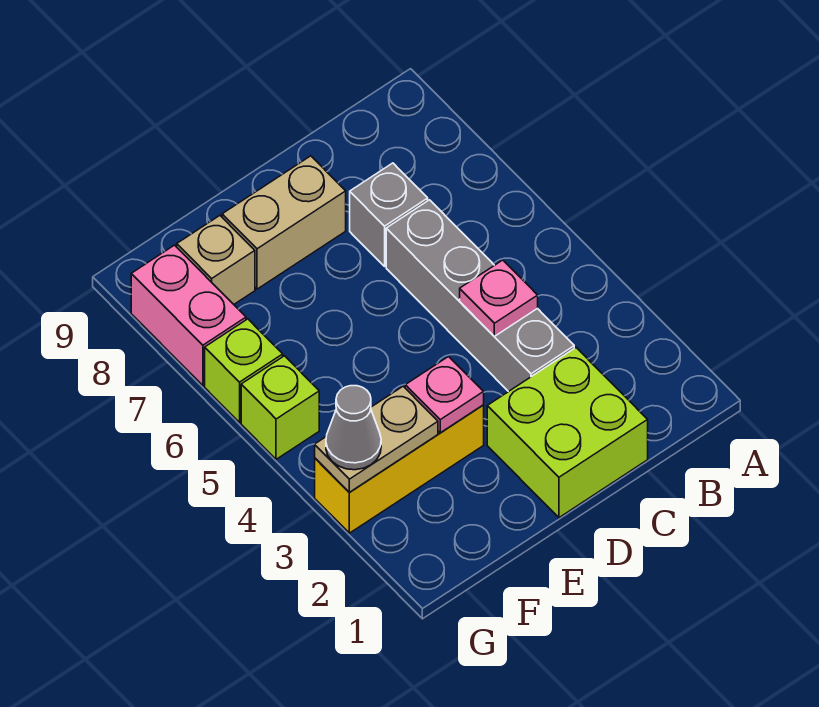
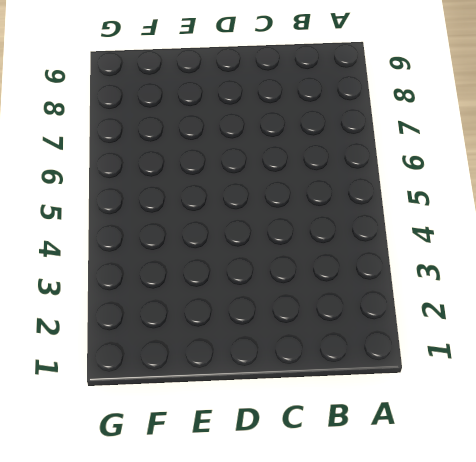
none -> lime brick C1:D2 level 1
none -> grey brick C3:C6 level 1
none -> grey brick C7 level 1

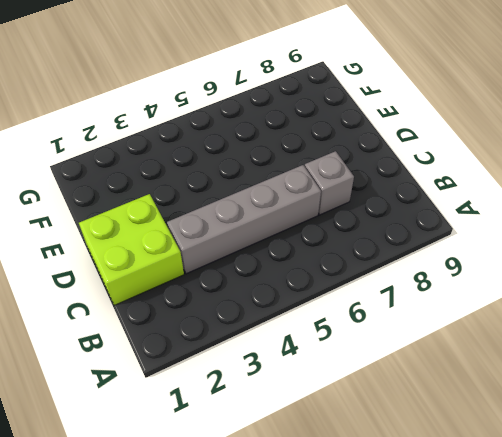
none -> tan brick D8:E8 level 1
none -> yellow brick E3:G3 level 1
none -> tan brick F8 level 1

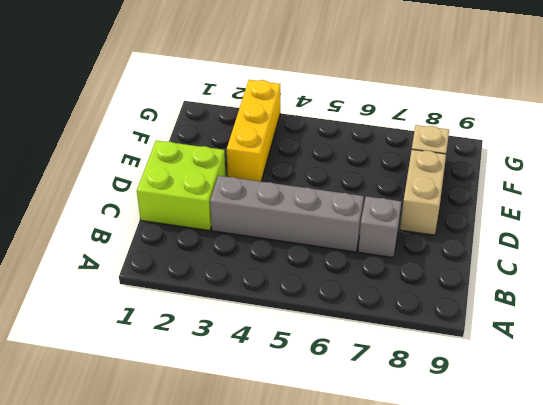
none -> lime brick G5 level 1
none -> lime brick G6 level 1
none -> pink brick G7:G8 level 1

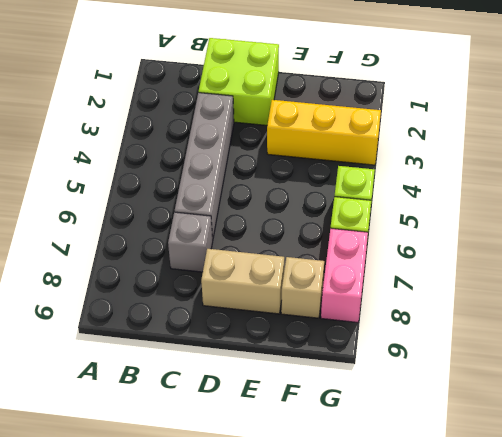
none -> pink plate C4 level 2
none -> pink plate E3 level 2
none -> tan plate F3:G3 level 2

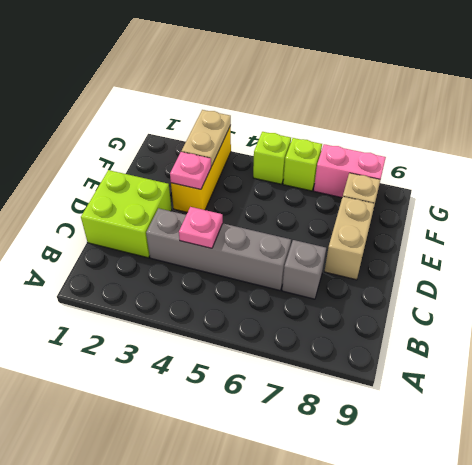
none -> grey cone G3 level 3

